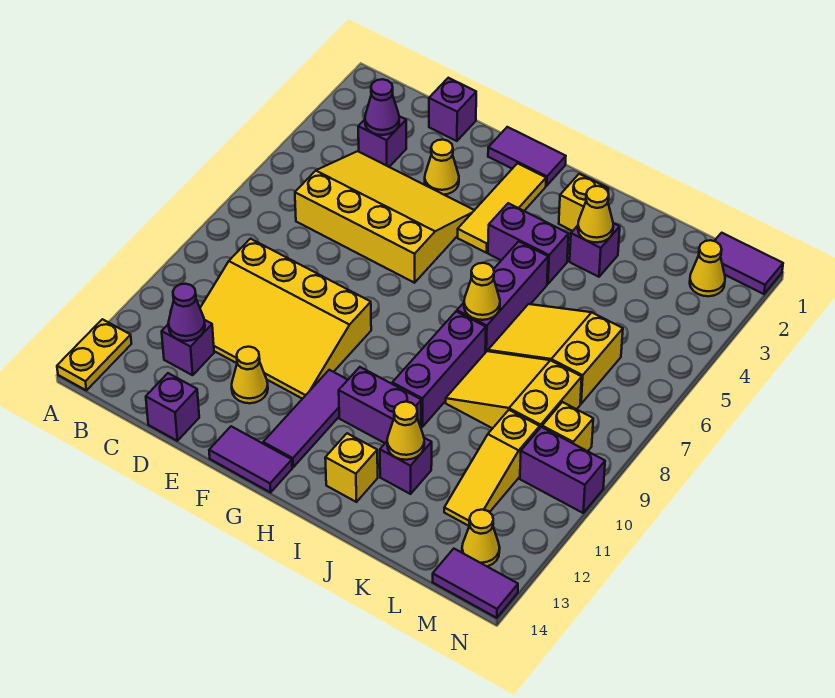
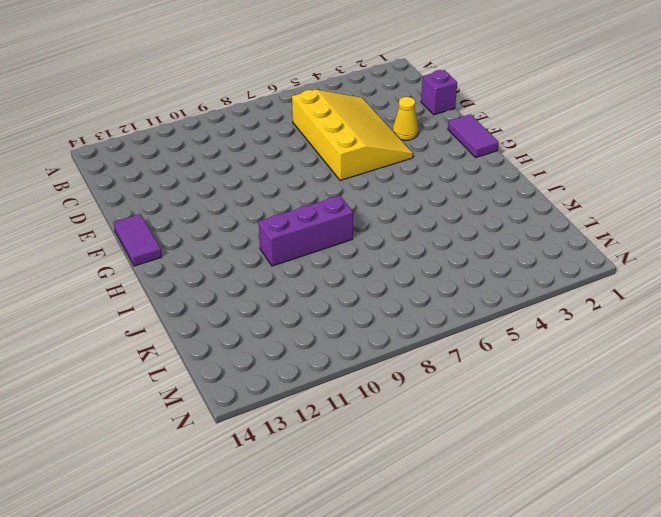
none -> yellow plate A13:A14 level 1
none -> purple brick C3 level 1
none -> yellow slope C9:F11 level 1 top 9
none -> purple brick C12 level 1

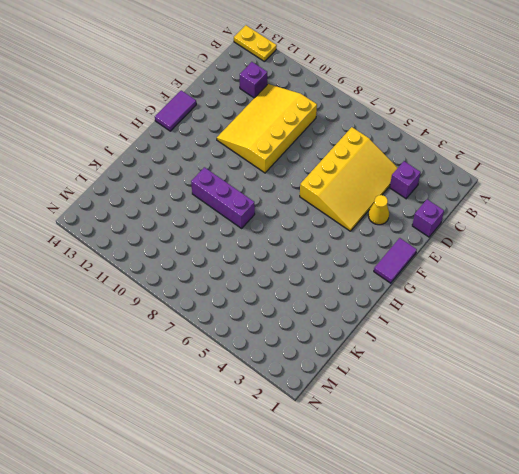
none -> purple brick D14 level 1
none -> yellow cone E12 level 1
none -> yellow tile G2:G4 level 1
none -> purple tile G11:G13 level 1

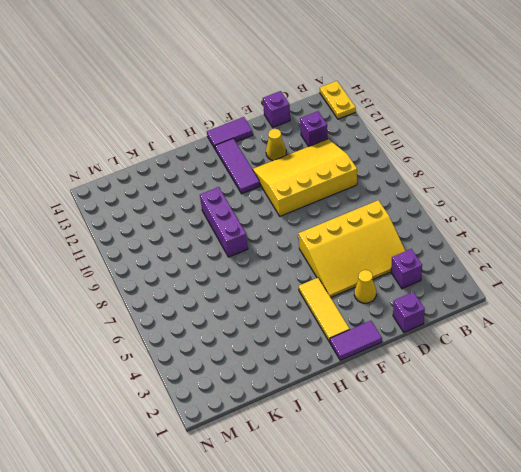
none -> purple brick H4:I4 level 1
none -> purple brick H11:I11 level 1
none -> yellow brick I2 level 1
none -> purple brick I5:I7 level 1

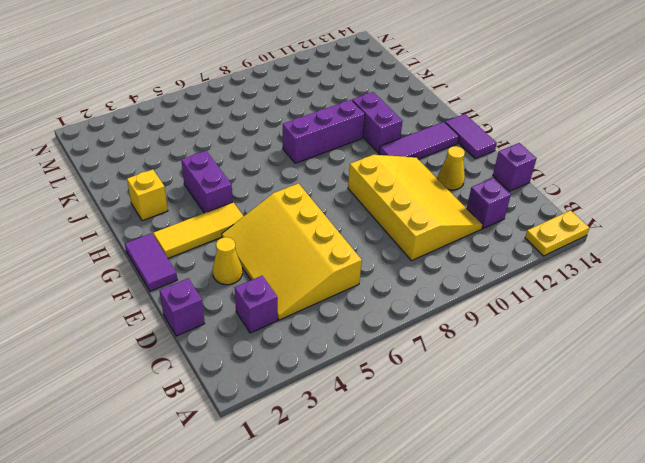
none -> purple brick I5:I7 level 1
none -> yellow brick I13 level 1
none -> purple brick J3 level 1
none -> yellow slope J6:L7 level 1 top L

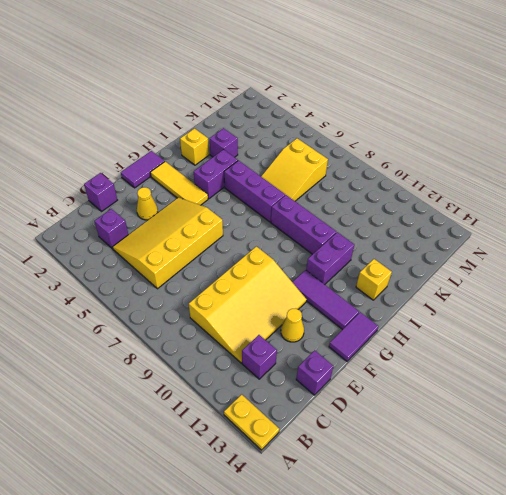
none -> yellow slope J8:L9 level 1 top L
none -> purple brick J12 level 1
none -> yellow slope L10:L12 level 1 top 10
none -> purple tile M1:N1 level 1

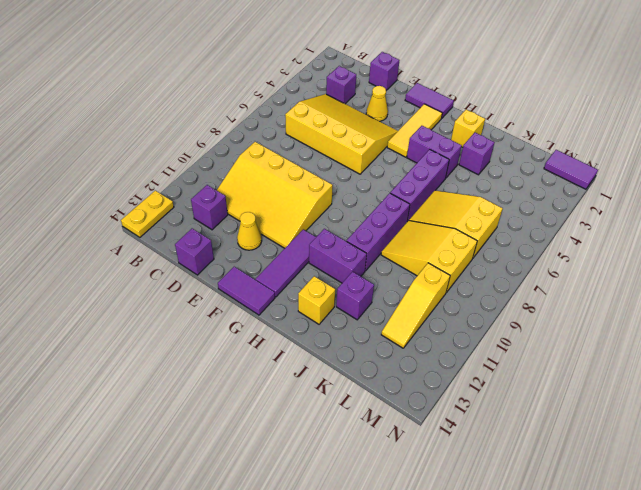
none -> yellow cone M2 level 1
none -> yellow brick M9 level 1
none -> purple brick M10:N10 level 1
none -> yellow cone M13 level 1

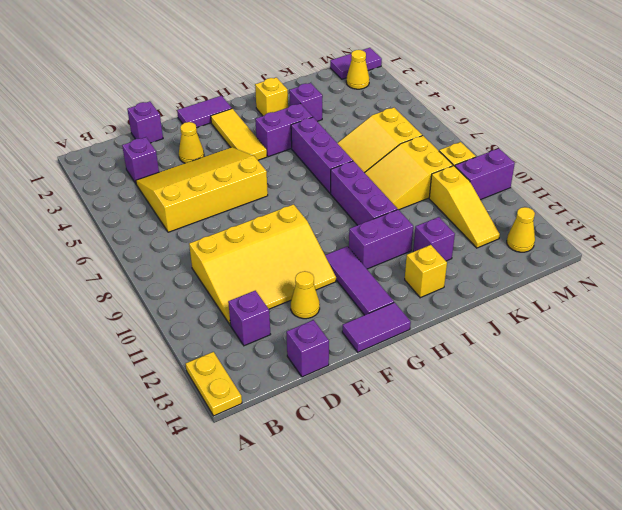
none -> purple tile M14:N14 level 1
none -> purple cone C3 level 2
none -> purple cone C12 level 2
none -> yellow cone I7 level 2

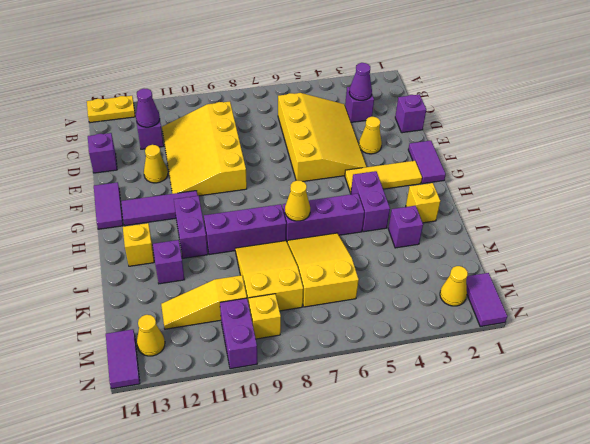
none -> yellow cone J3 level 2
none -> yellow cone J12 level 2

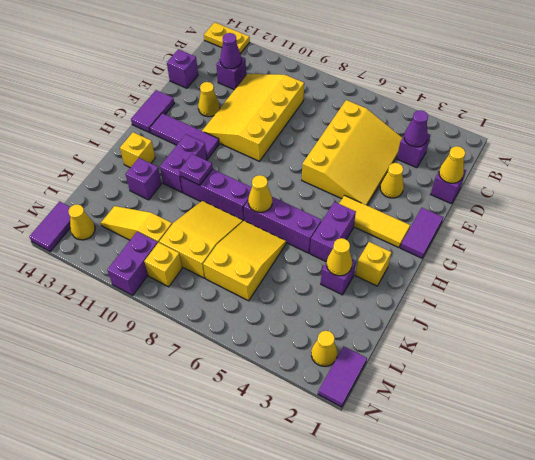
yellow cone D1 level 2 -> yellow cone J12 level 2
purple plate I10 level 2 -> none

